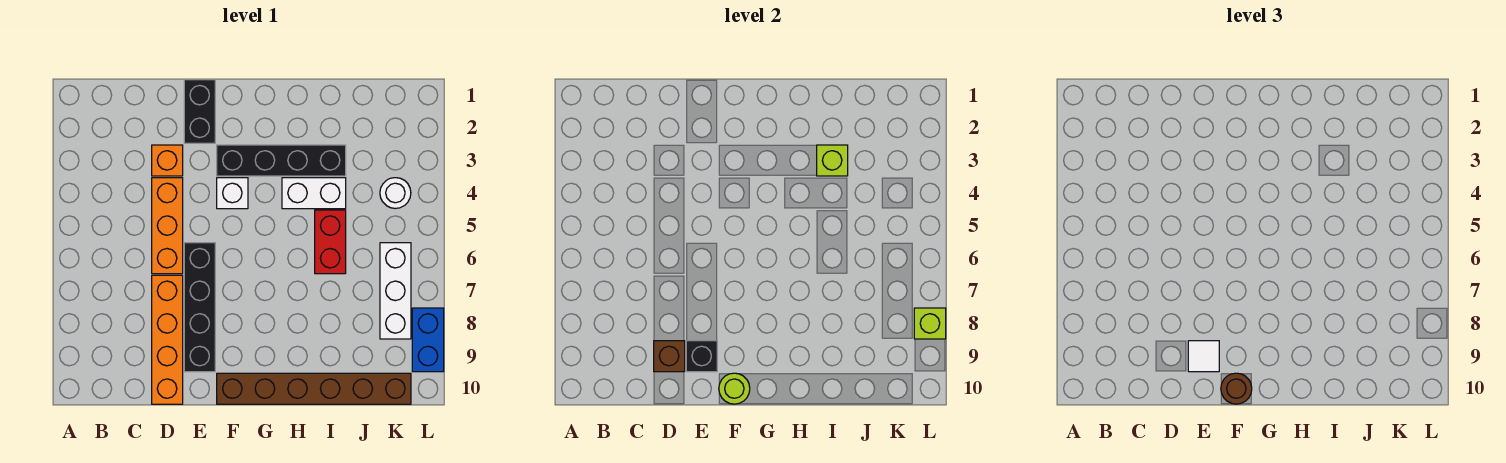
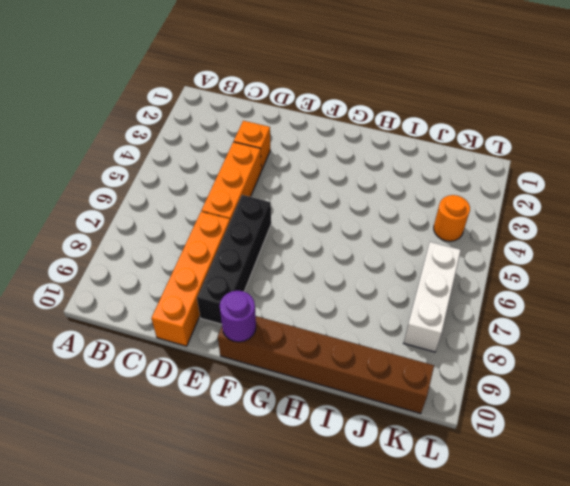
purple round brick F10 level 2 -> lime round brick F10 level 2
orange round brick K4 level 1 -> white round brick K4 level 1
none -> black brick E1:E2 level 1
none -> black brick F3:I3 level 1
none -> white brick F4 level 1

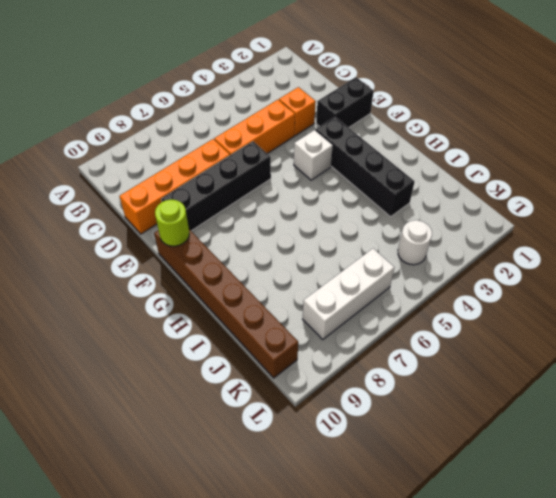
none -> white brick H4:I4 level 1
none -> red brick I5:I6 level 1
none -> blue brick L8:L9 level 1

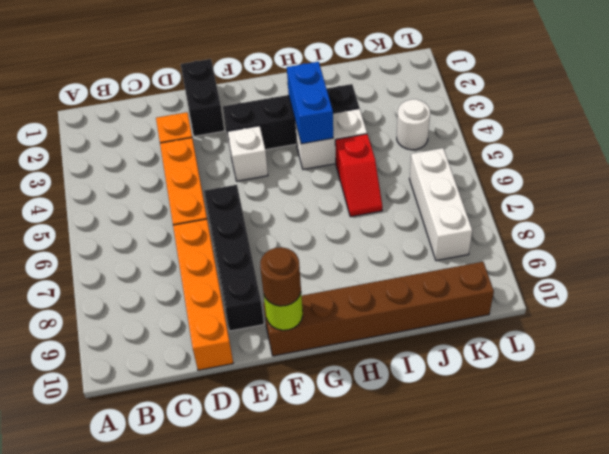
blue brick H3:H4 level 2 -> blue brick L8:L9 level 1
red slope I5:I6 level 1 top 5 -> red brick I5:I6 level 1
none -> brown brick D9 level 2
none -> black brick E9 level 2
none -> lime brick I3 level 2

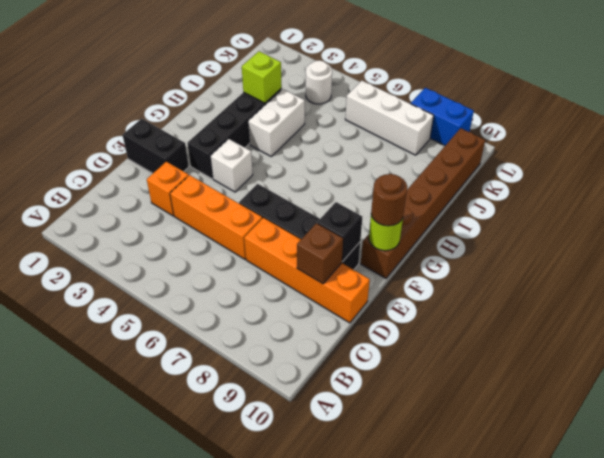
none -> red brick I5:I6 level 1
none -> lime brick L8 level 2
none -> white tile E9 level 3

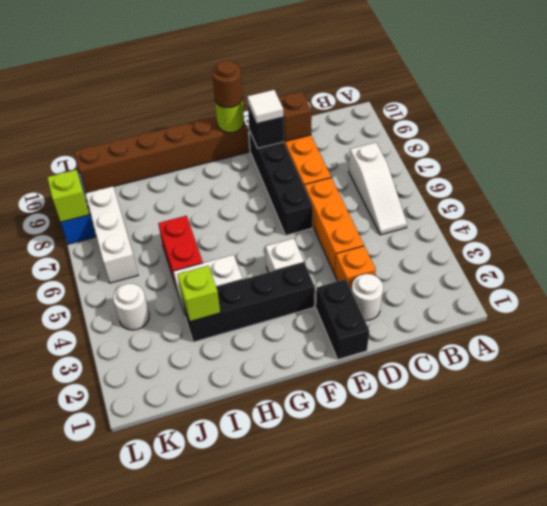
white slope B5:B7 level 1 top 7 -> none
white round brick D2 level 1 -> none

